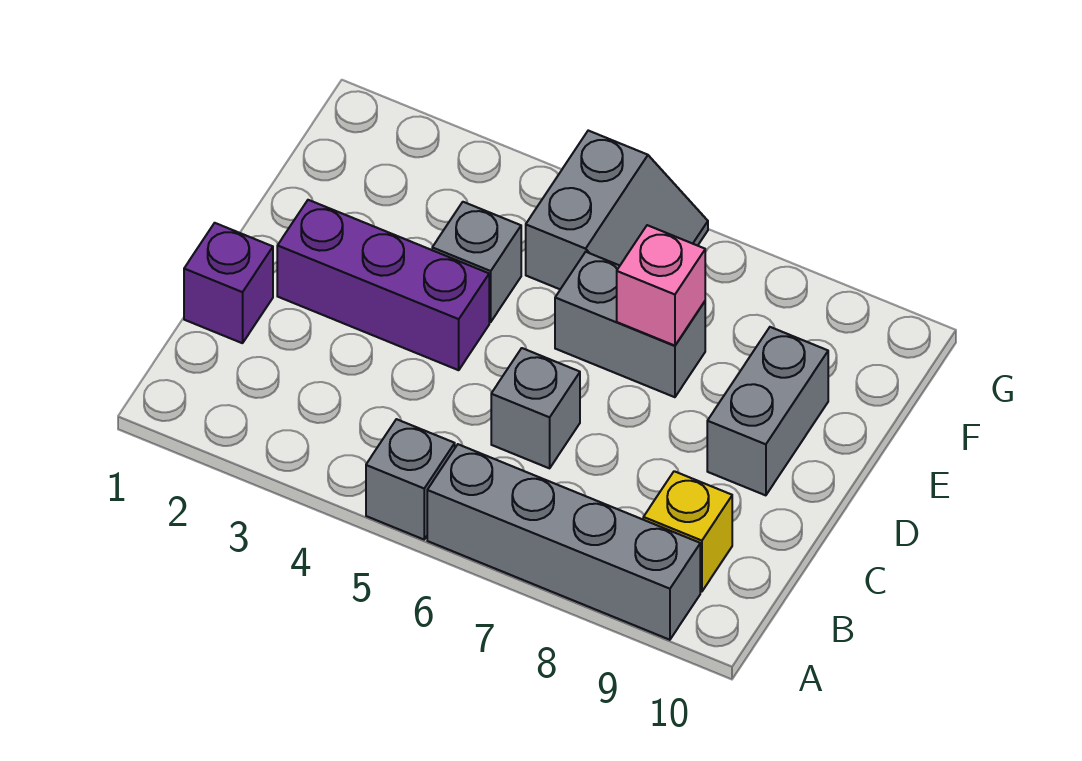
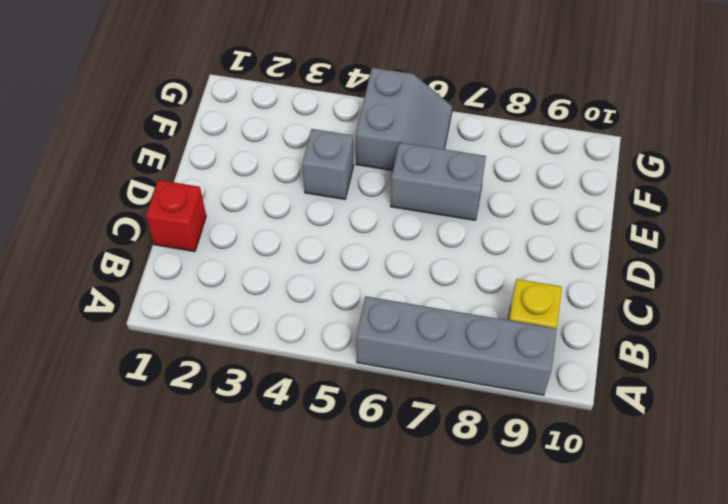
red brick C1 level 1 -> purple brick C1 level 1
none -> grey brick A5 level 1
none -> grey brick C6 level 1

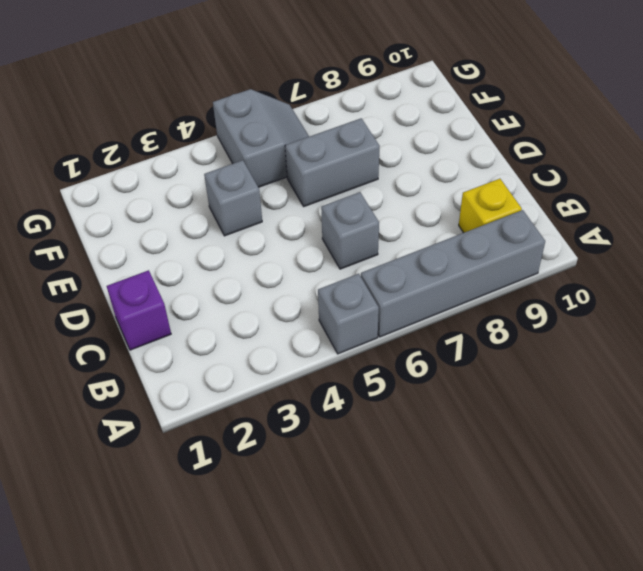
none -> purple brick D2:D4 level 1
none -> grey brick D9:E9 level 1

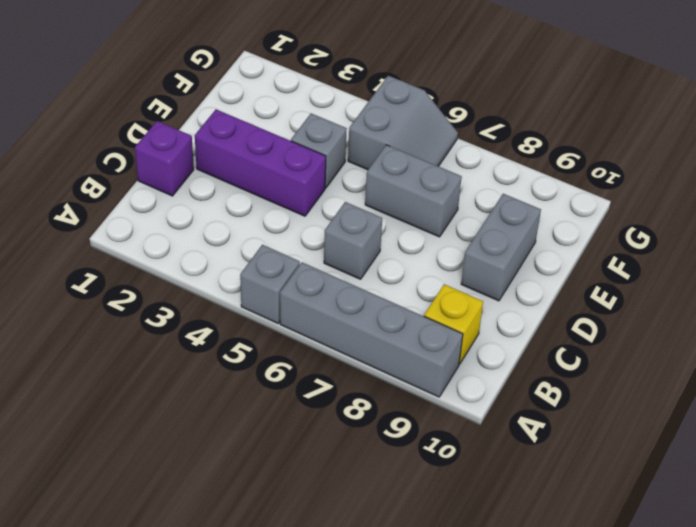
none -> pink brick E7 level 2

